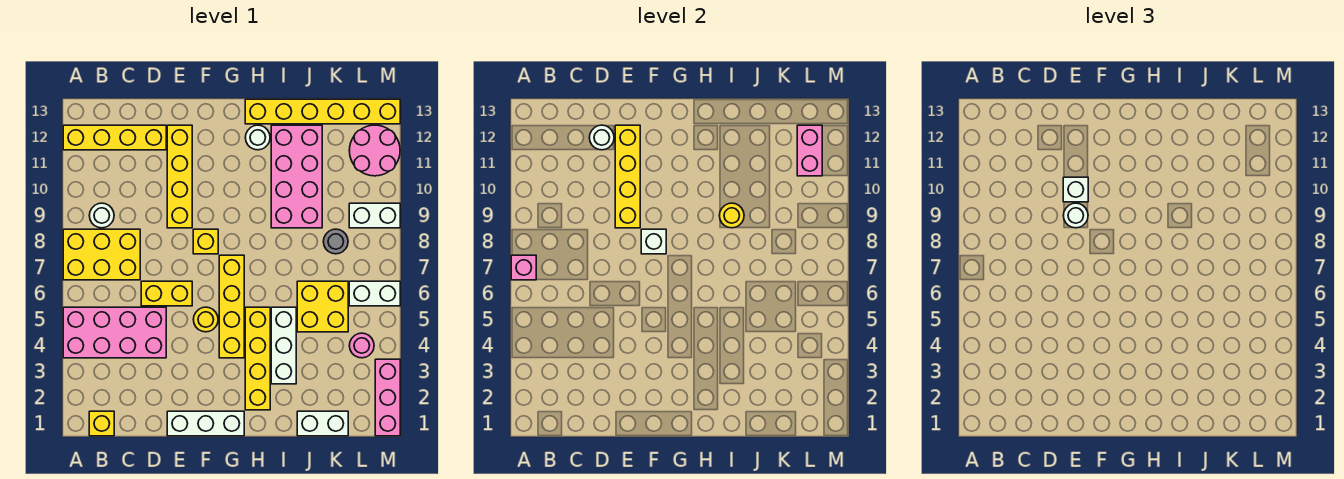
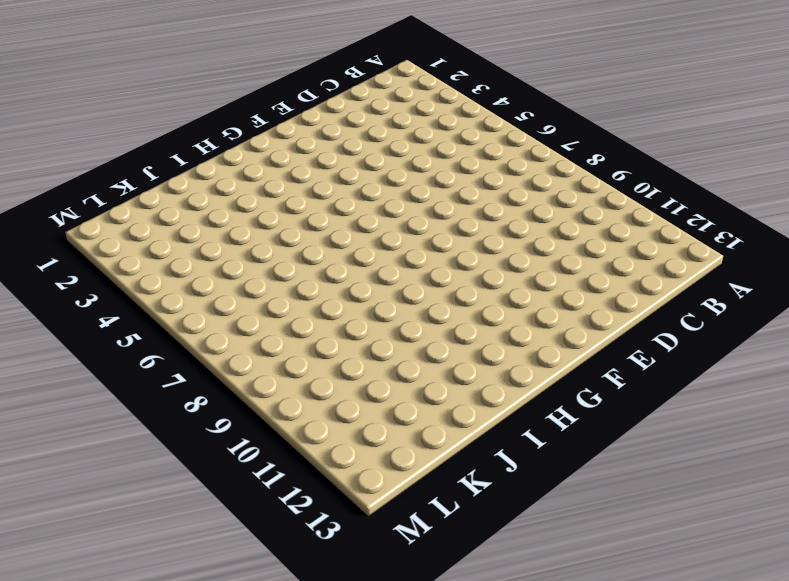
none -> pink brick A4:D5 level 1
none -> yellow brick A7:C8 level 1
none -> yellow brick A12:D12 level 1
none -> yellow brick B1 level 1

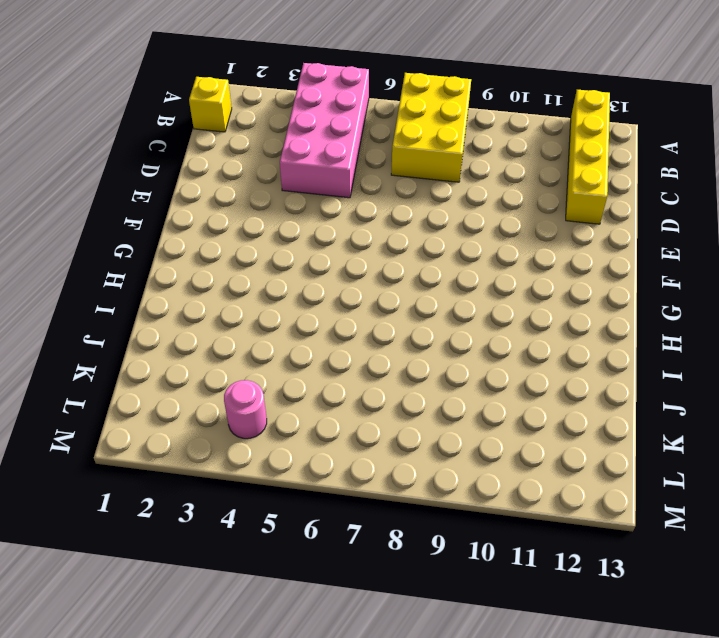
none -> white round brick B9 level 1
none -> yellow brick D6:E6 level 1
none -> white brick E1:G1 level 1
none -> yellow brick E9:E12 level 1

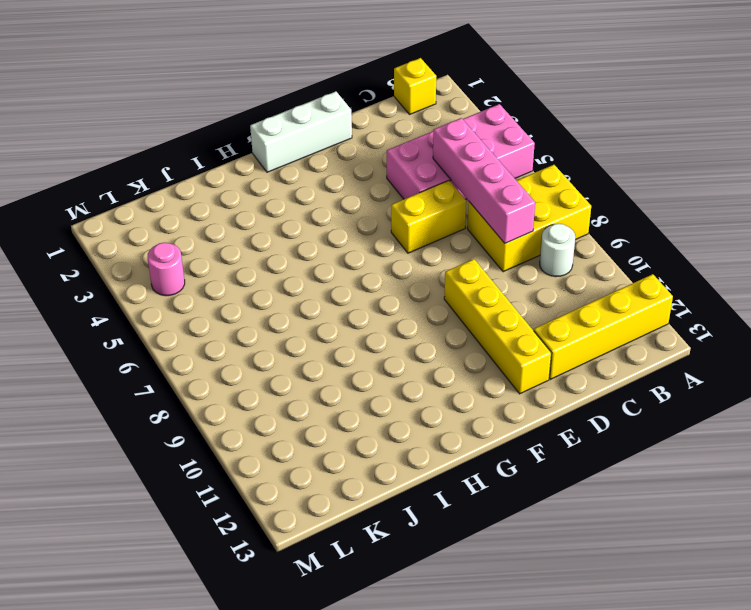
pink brick C5:C8 level 2 -> none
none -> yellow round brick F5 level 1
none -> yellow brick F8 level 1
none -> yellow brick G4:G7 level 1
none -> yellow brick H2:H5 level 1

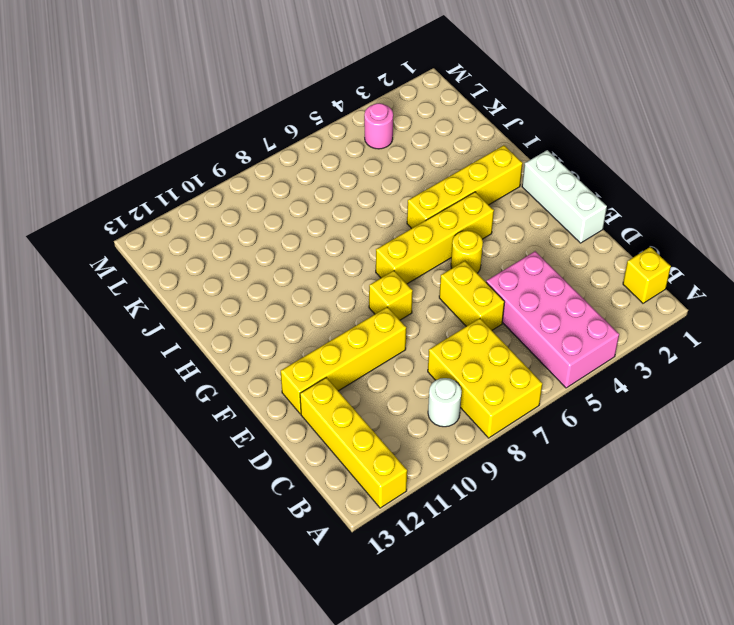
none -> white round brick H12 level 1
none -> yellow brick H13:M13 level 1
none -> white brick I3:I5 level 1
none -> pink brick I9:J12 level 1

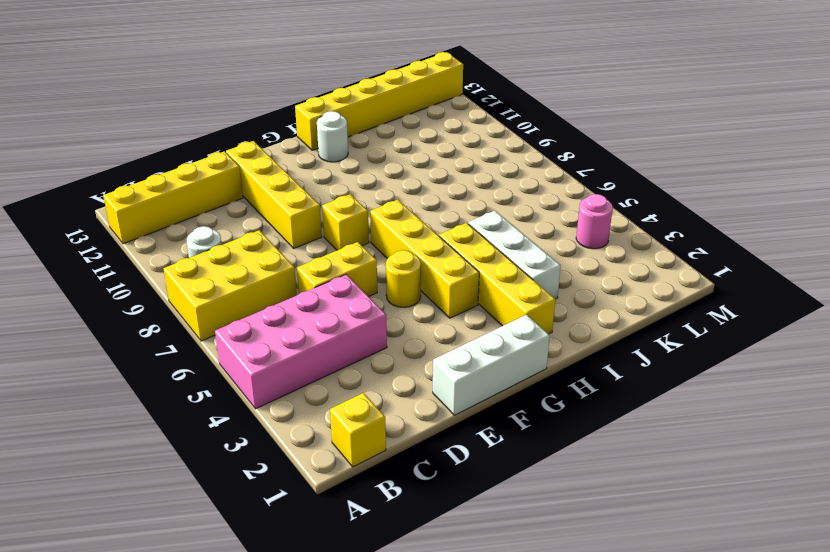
none -> pink brick I9:J12 level 1
none -> white brick J1:K1 level 1
none -> yellow brick J5:K6 level 1
none -> grey round brick K8 level 1

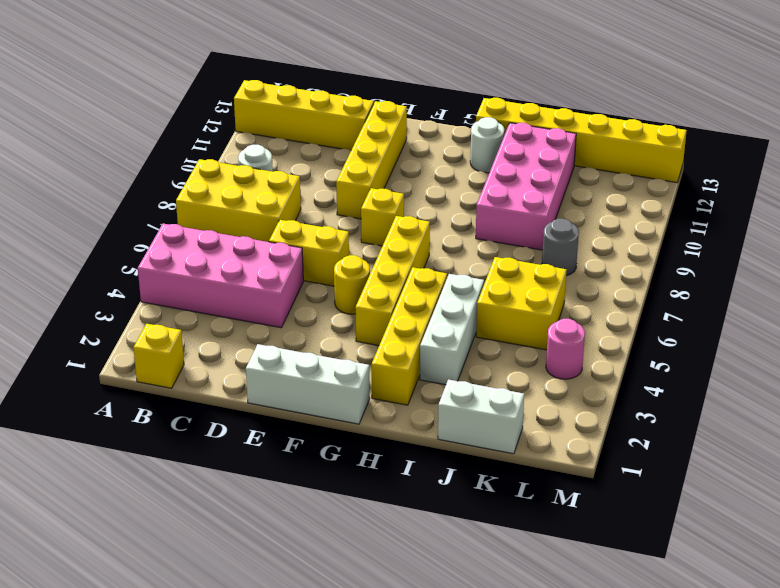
none -> white brick L6:M6 level 1
none -> white brick L9:M9 level 1
none -> pink round brick L11:M12 level 1
none -> pink brick M1:M3 level 1

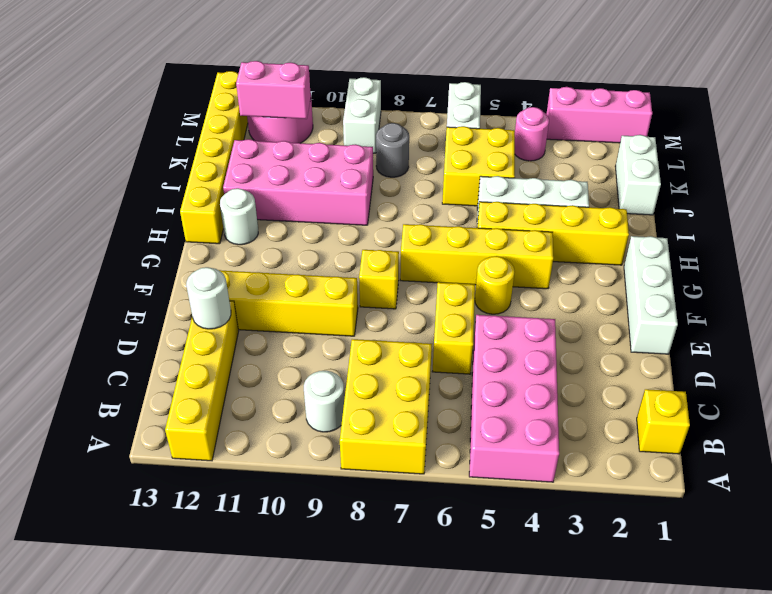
none -> pink brick A7 level 2
none -> yellow brick E9:E12 level 2
none -> white brick F8 level 2
none -> yellow round brick I9 level 2

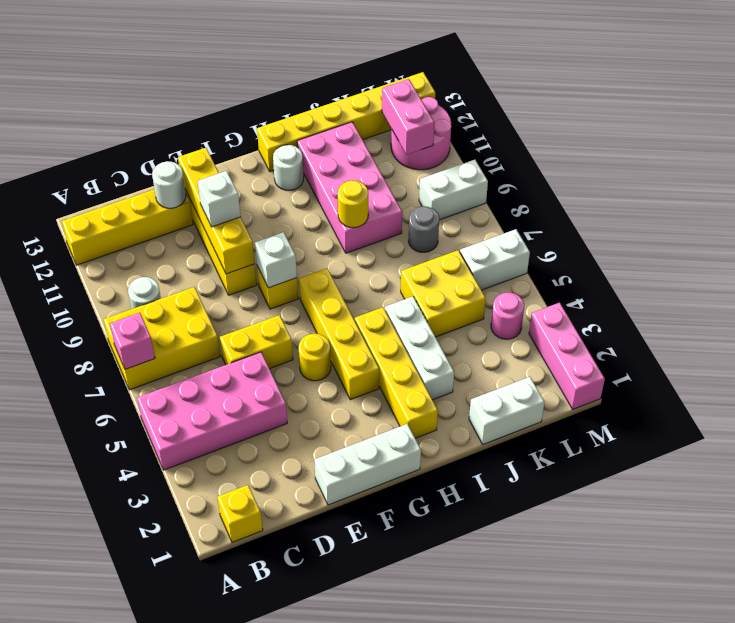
none -> white round brick E9 level 3

